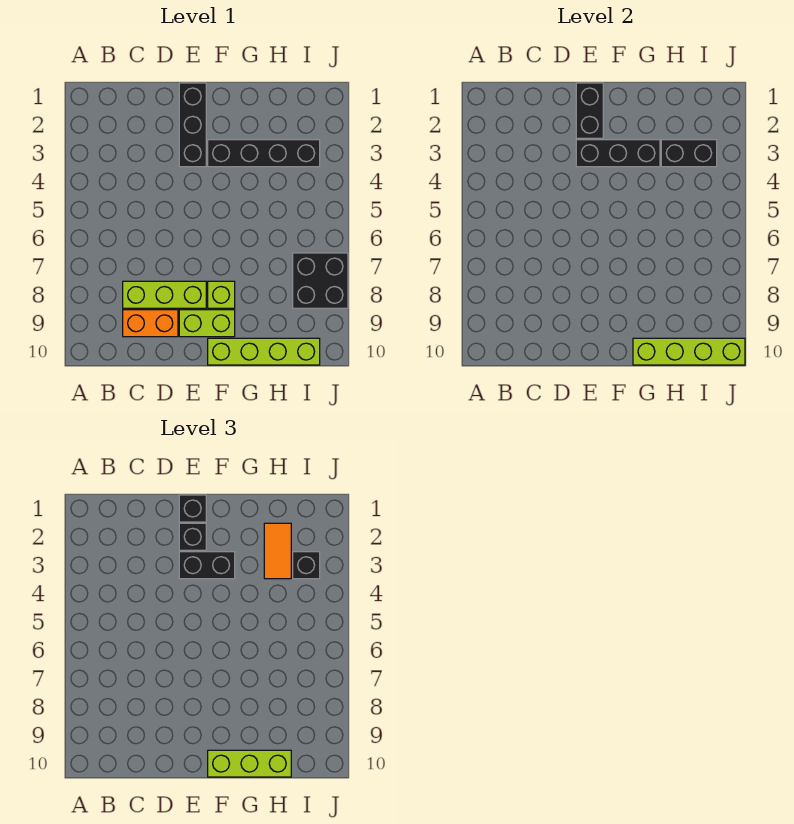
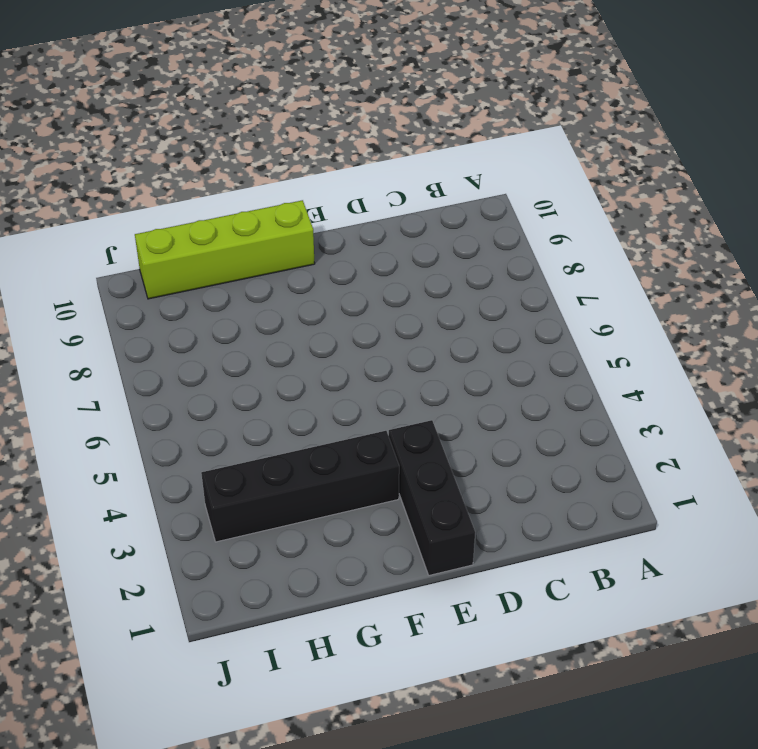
none -> lime brick C8:E8 level 1
none -> orange brick C9:D9 level 1
none -> lime brick E9:F9 level 1

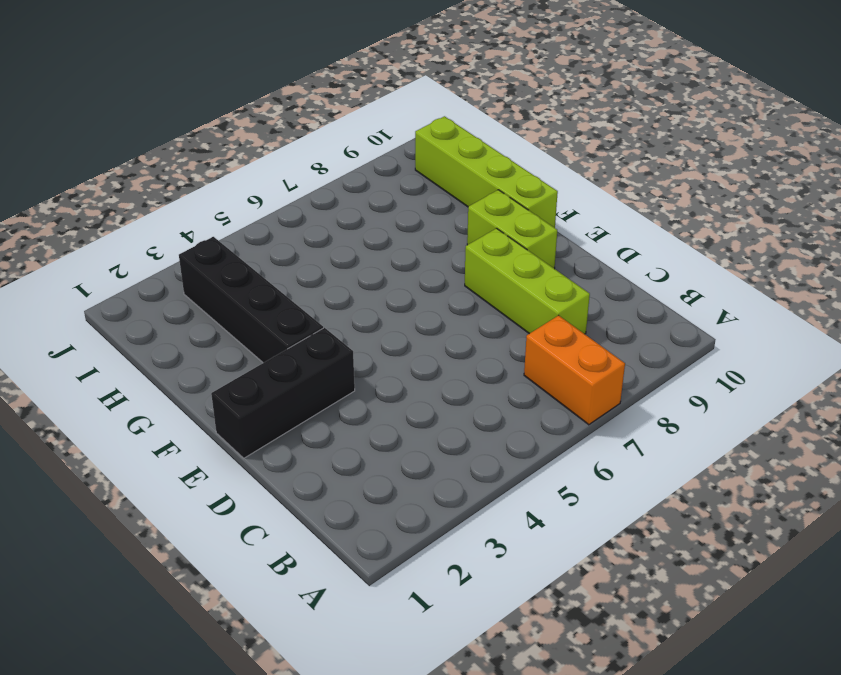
orange brick A7:B7 level 1 -> orange brick C9:D9 level 1
none -> lime brick F8 level 1
none -> black brick I7:J8 level 1
none -> black brick E1:E2 level 2

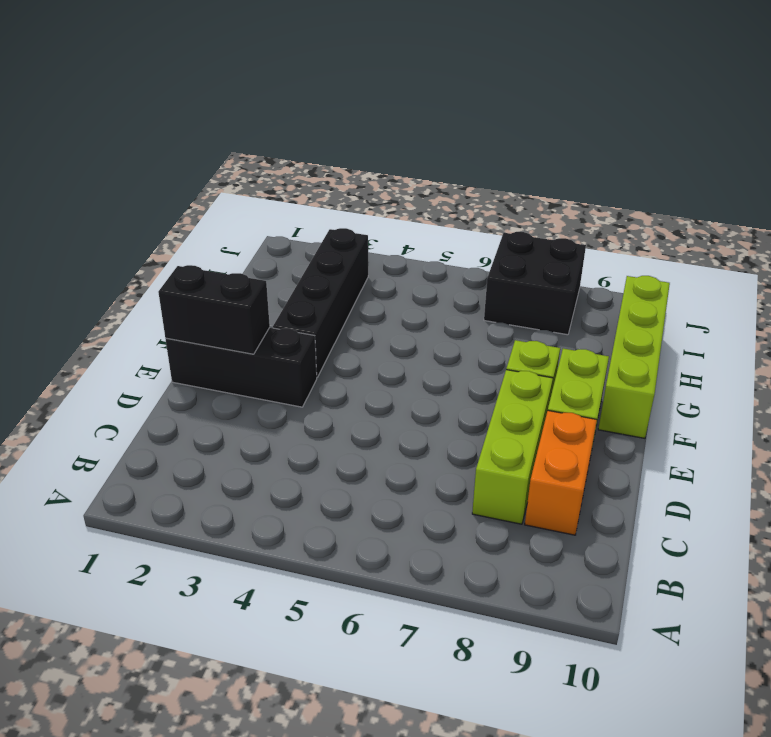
none -> black brick E3:G3 level 2
none -> lime brick G10:J10 level 2
none -> black brick H3:I3 level 2

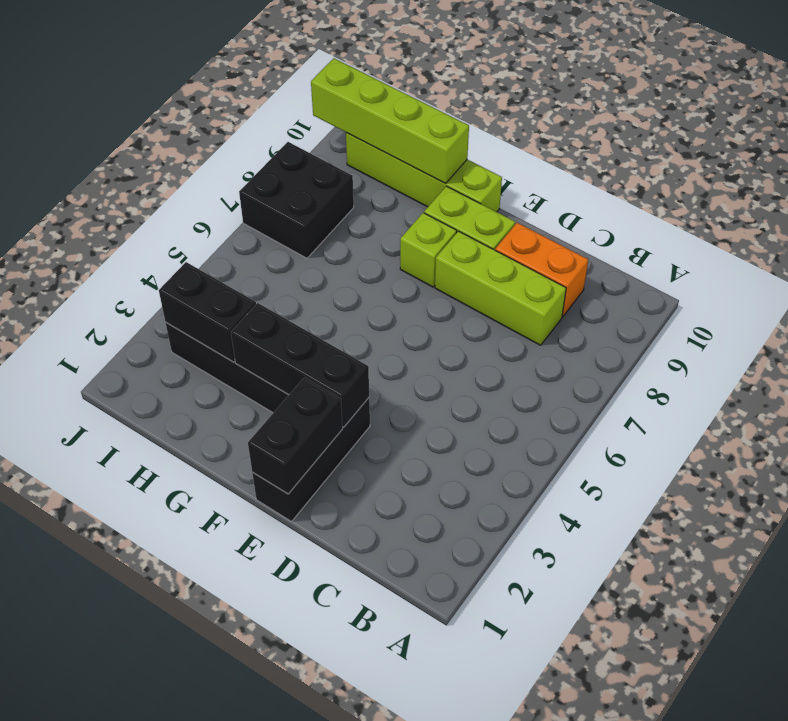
none -> black brick E1 level 3
none -> black brick E2 level 3
none -> black brick E3:F3 level 3

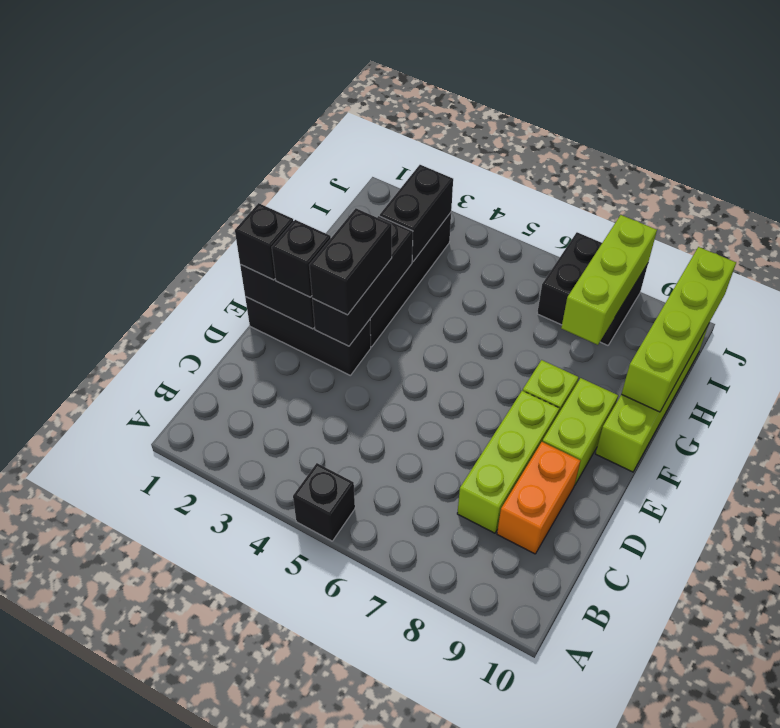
black brick A5 level 1 -> black brick I3 level 3
lime brick H8:J8 level 2 -> lime brick F10:H10 level 3
none -> orange tile H2:H3 level 3

